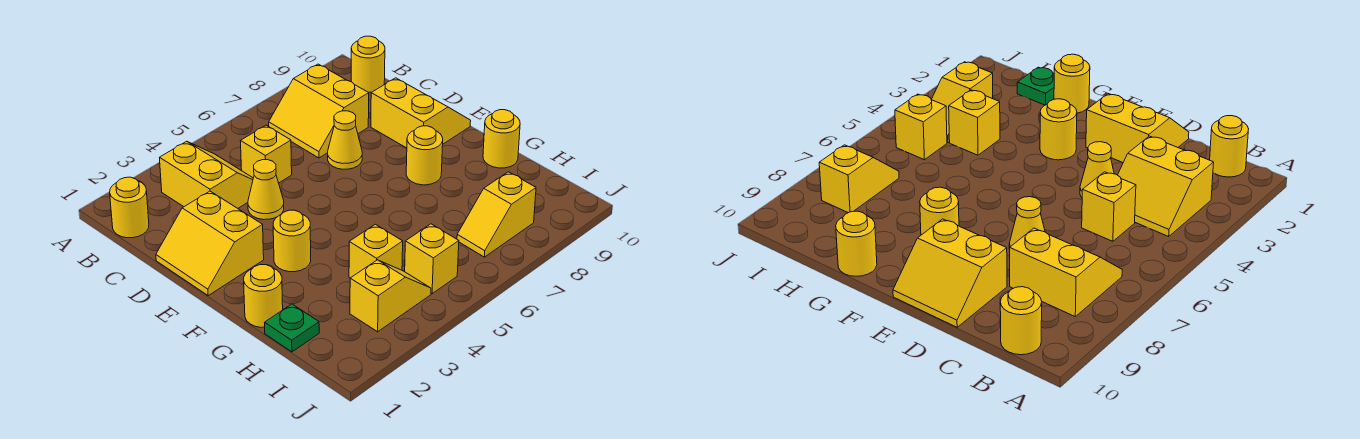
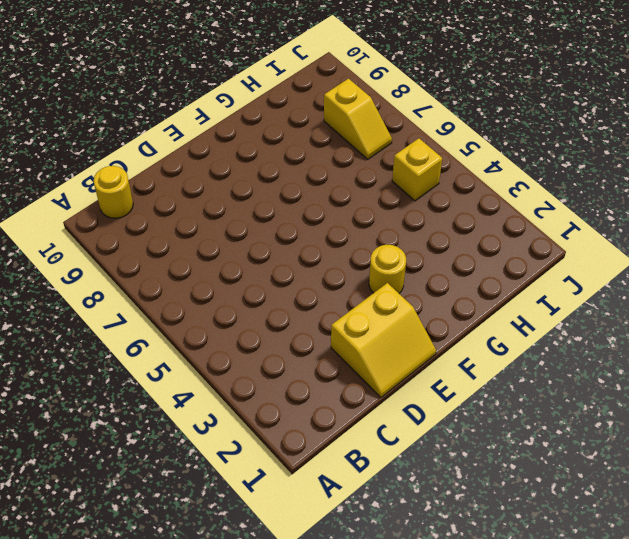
none -> yellow round brick B1 level 1
none -> yellow slope B3:C4 level 1 top 3
none -> yellow slope B7:C8 level 1 top 8

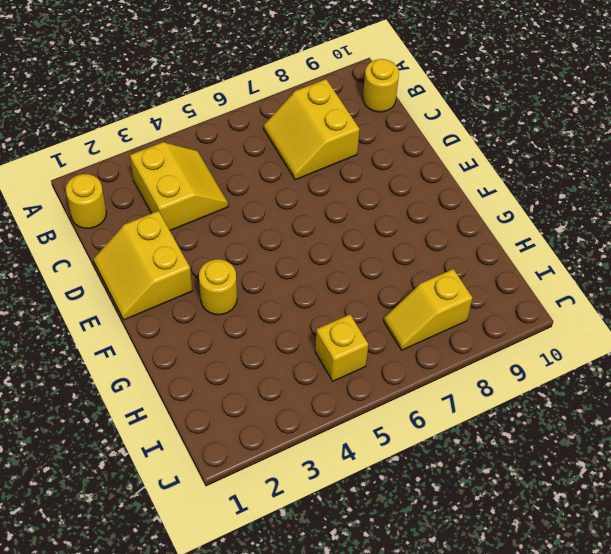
none -> yellow brick C5 level 1
none -> yellow cone D4 level 1
none -> yellow cone D7 level 1

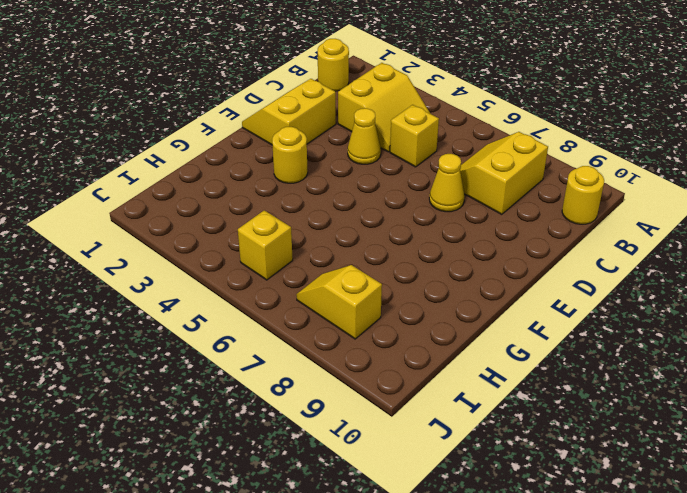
none -> yellow slope D9:E10 level 1 top 9
none -> yellow round brick F8 level 1
none -> yellow round brick G1 level 1

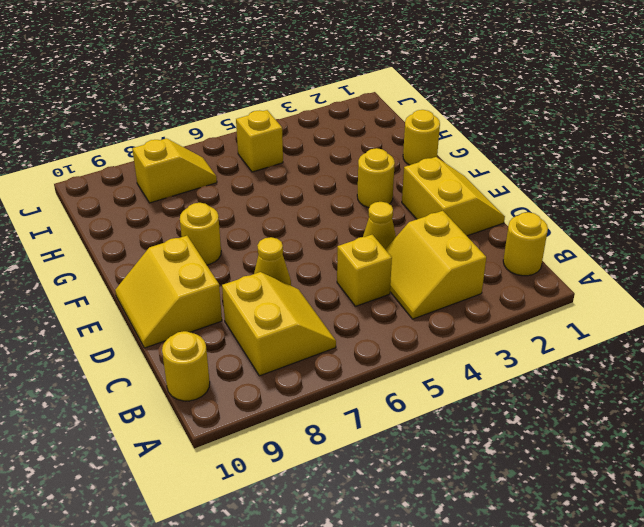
none -> yellow round brick G10 level 1
none -> green plate H1 level 1
none -> yellow brick H4 level 1

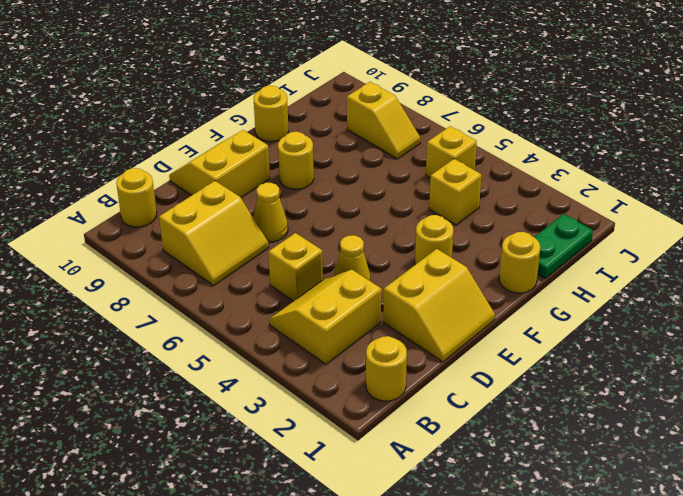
green plate H1:I1 level 1 -> green plate H1 level 1
none -> yellow slope I3:I4 level 1 top 3

